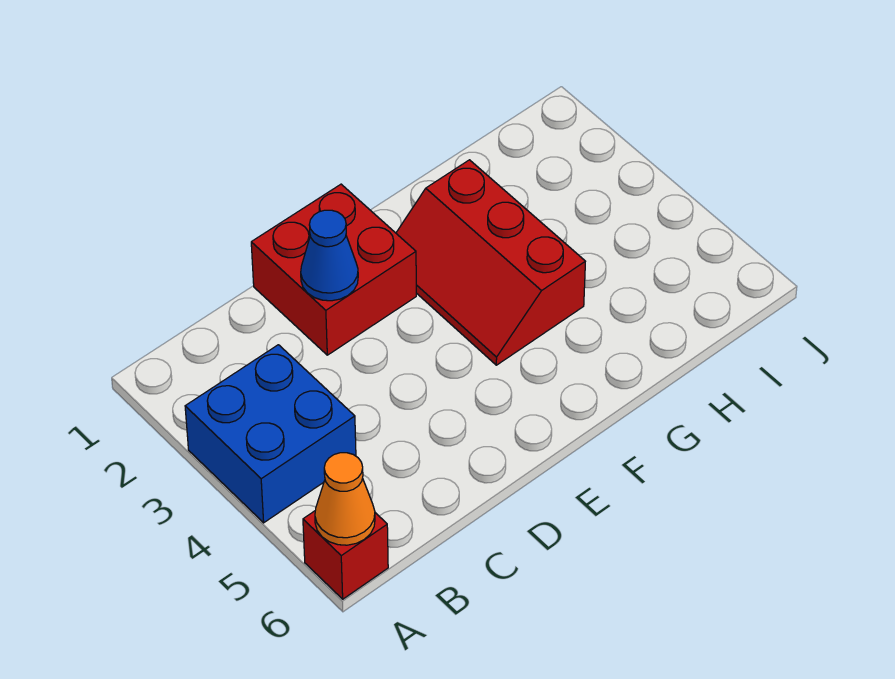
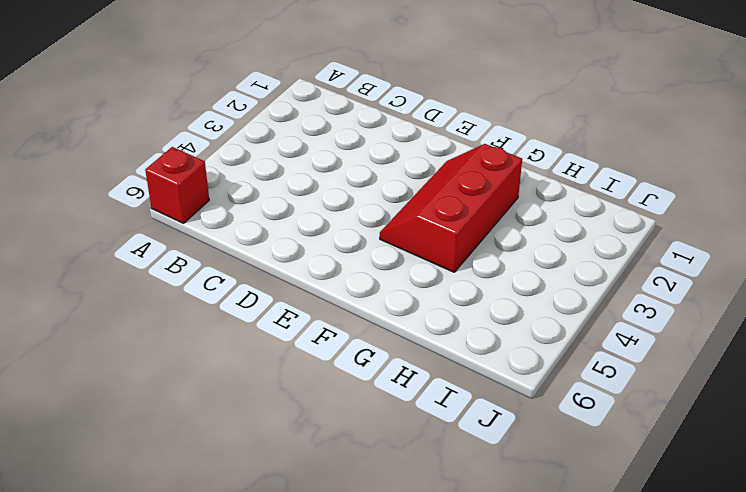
none -> blue brick A3:B4 level 1
none -> red brick D1:E2 level 1

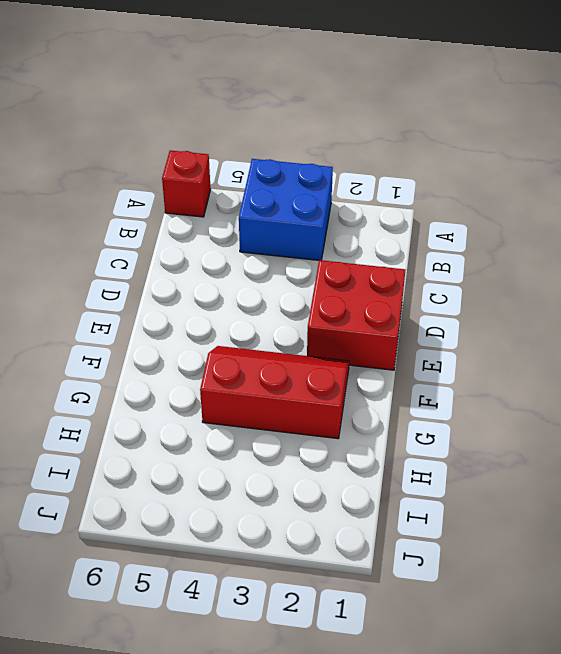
none -> orange cone A6 level 2
none -> blue cone D2 level 2

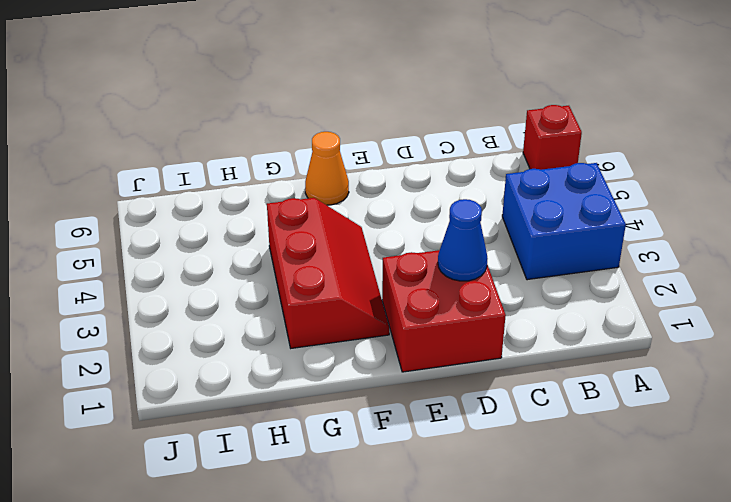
orange cone F6 level 1 -> orange cone A6 level 2

